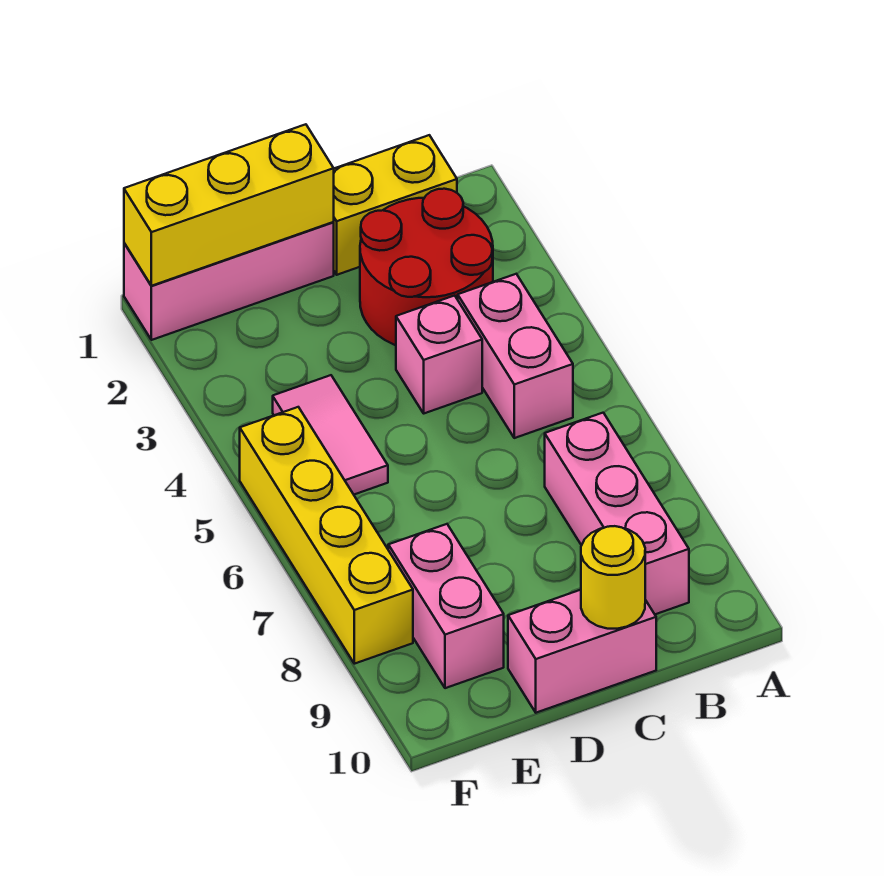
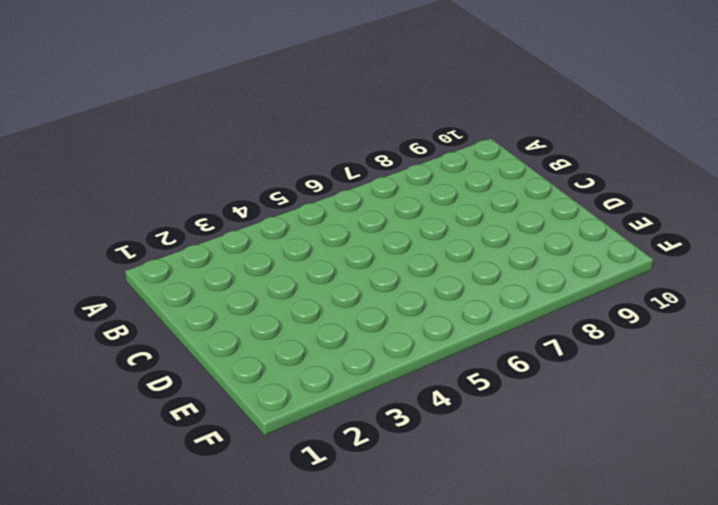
none -> yellow brick B1:C1 level 1
none -> red round brick B2:C3 level 1
none -> pink brick B4:B5 level 1

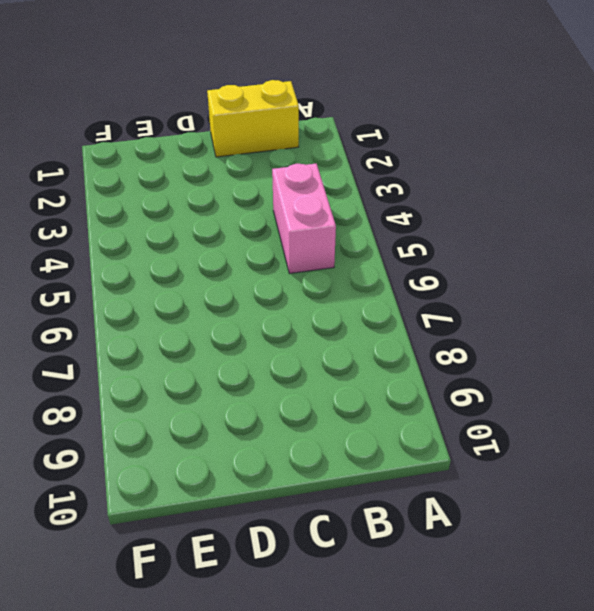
none -> red round brick B2:C3 level 1
none -> pink brick B7:B9 level 1
none -> pink brick C4 level 1

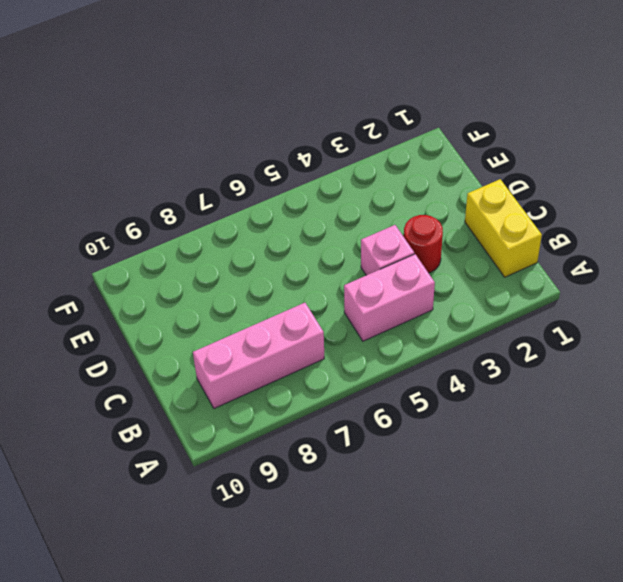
red round brick C3 level 1 -> red round brick B2:C3 level 1
none -> pink brick C10:D10 level 1
none -> pink brick D1:F1 level 1
none -> pink tile E4:E5 level 1

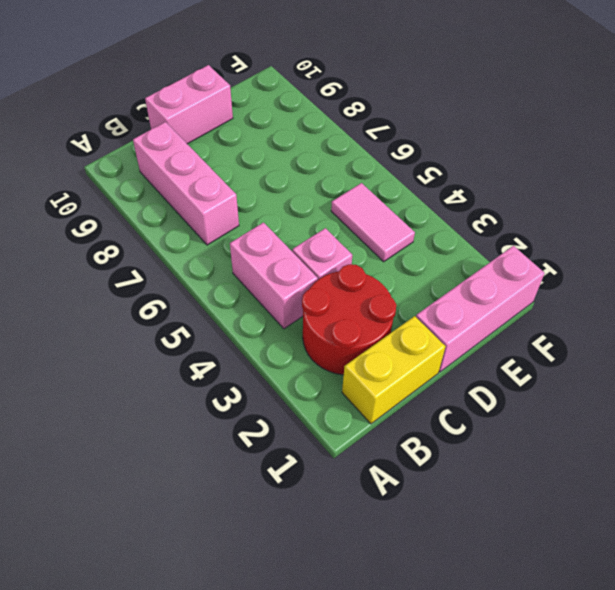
none -> pink brick E8:E9 level 1
none -> yellow brick F5:F8 level 1
none -> yellow round brick C10 level 2

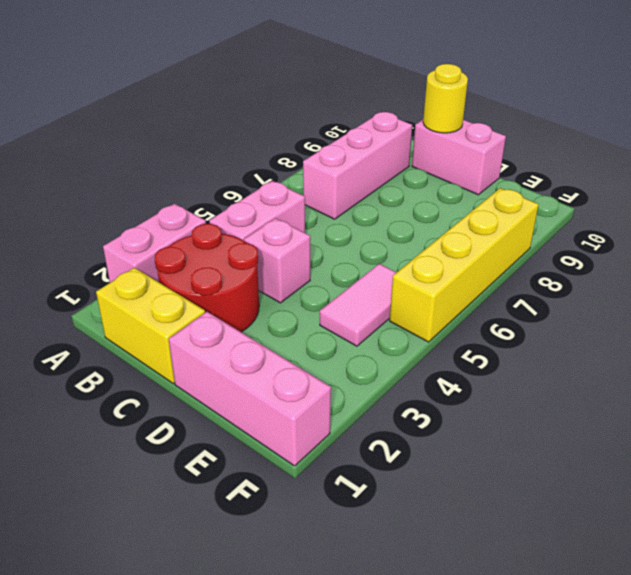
pink brick A2:A3 level 1 -> pink brick E8:E9 level 1
none -> yellow brick D1:F1 level 2

